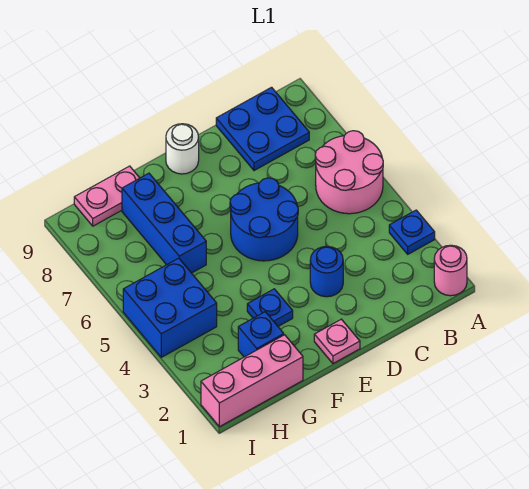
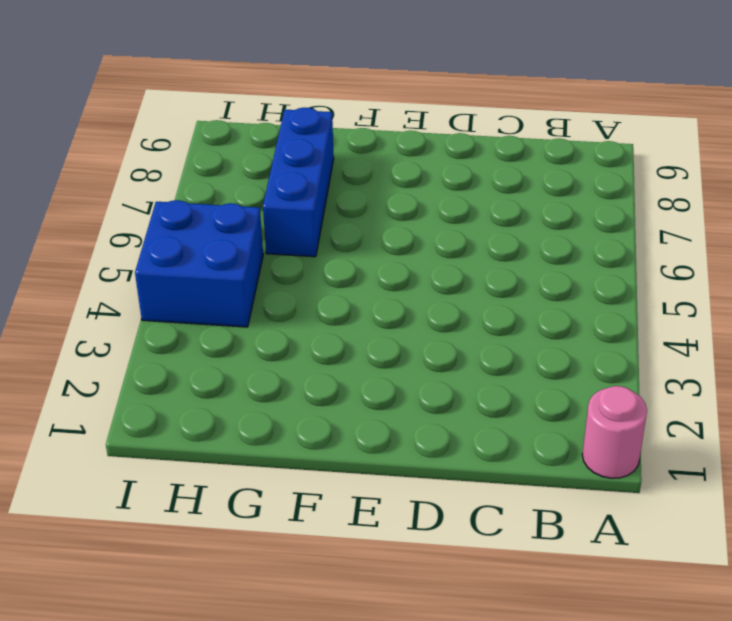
none -> blue plate A3 level 1
none -> pink round brick A5:B6 level 1
none -> blue plate B8:C9 level 1

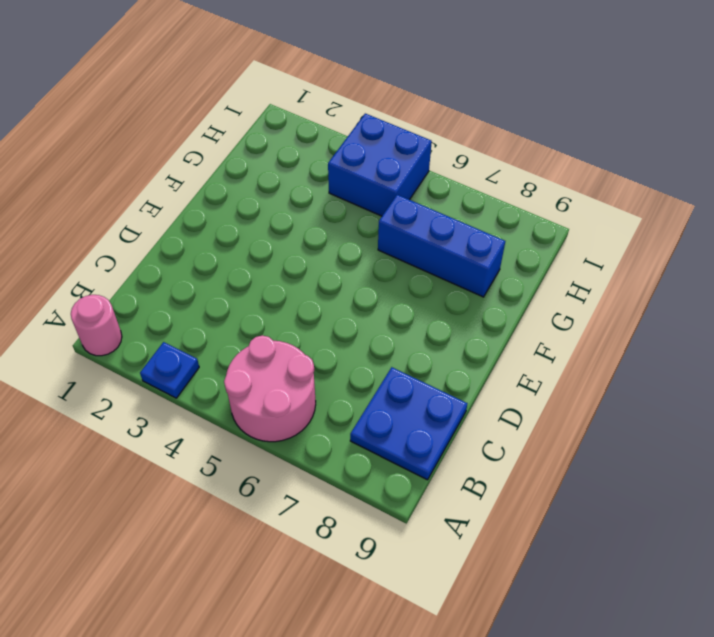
none -> blue round brick D3 level 1
none -> blue round brick D5:E6 level 1
none -> pink plate E1 level 1

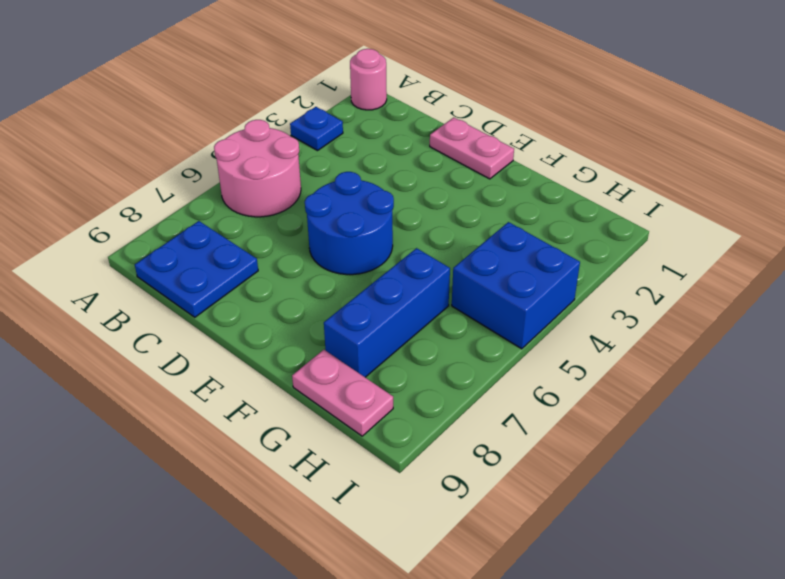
pink plate D1:E1 level 1 -> pink plate E1 level 1
none -> blue round brick D3 level 1
none -> white round brick E9 level 1
none -> blue plate F3 level 1

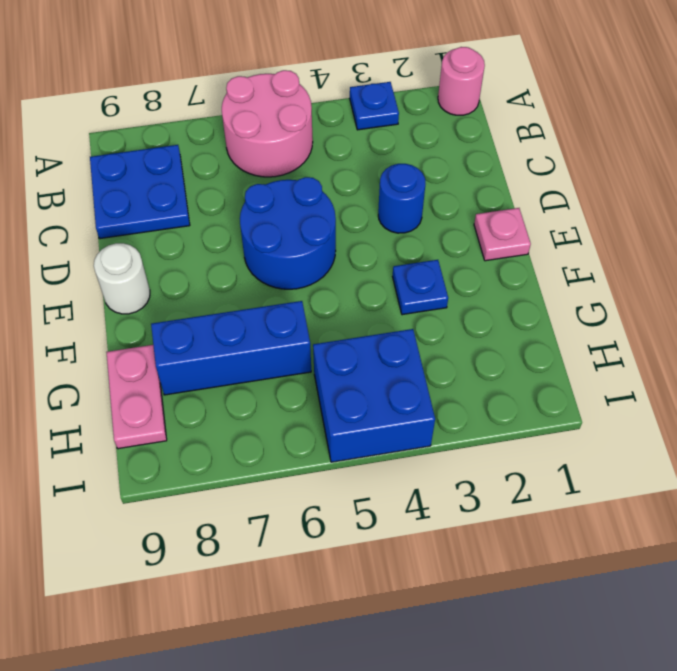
none -> pink brick G1:I1 level 1
none -> blue brick G2 level 1

